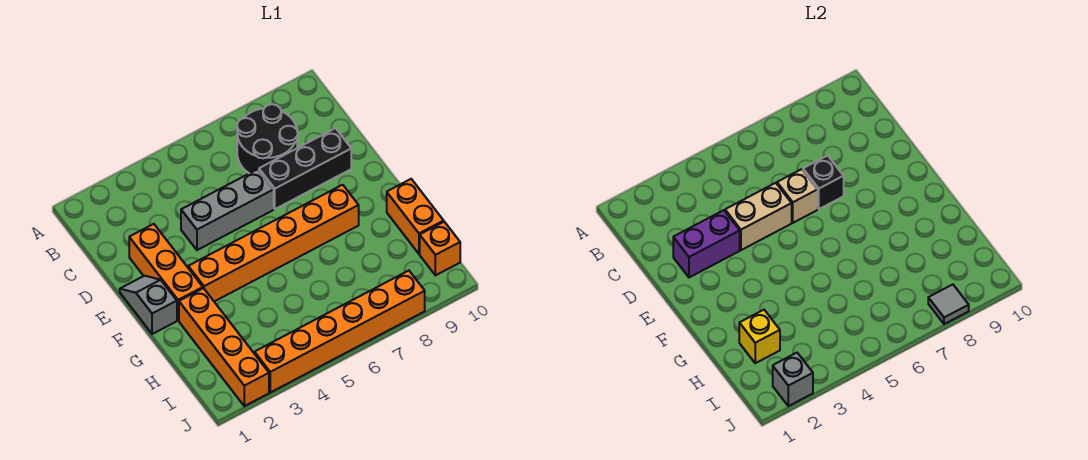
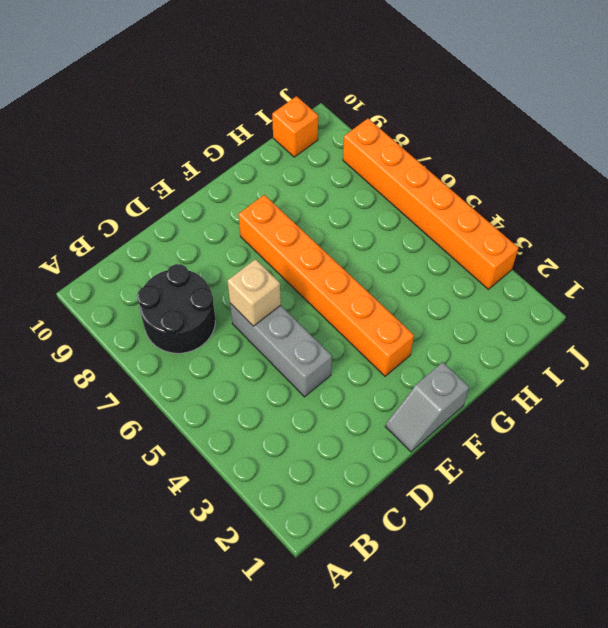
none -> orange brick D2:F2 level 1
none -> black brick D7:D9 level 1
none -> orange brick G2:J2 level 1

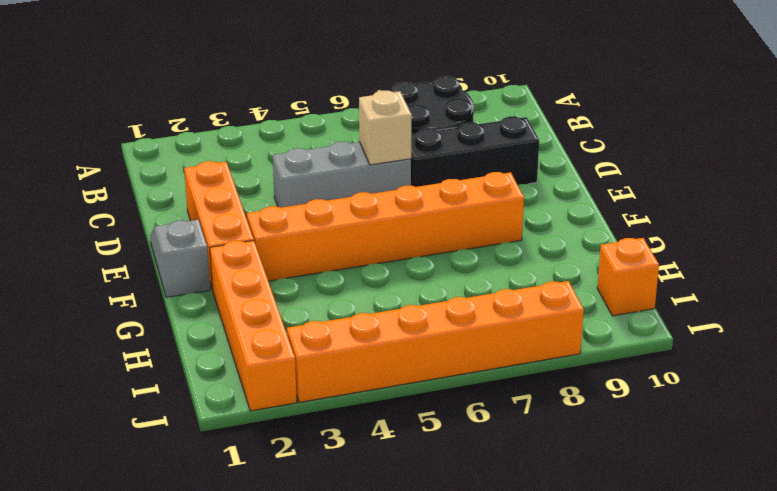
none -> orange brick G10:H10 level 1
none -> purple brick D2:D3 level 2
none -> tan brick D4:D5 level 2

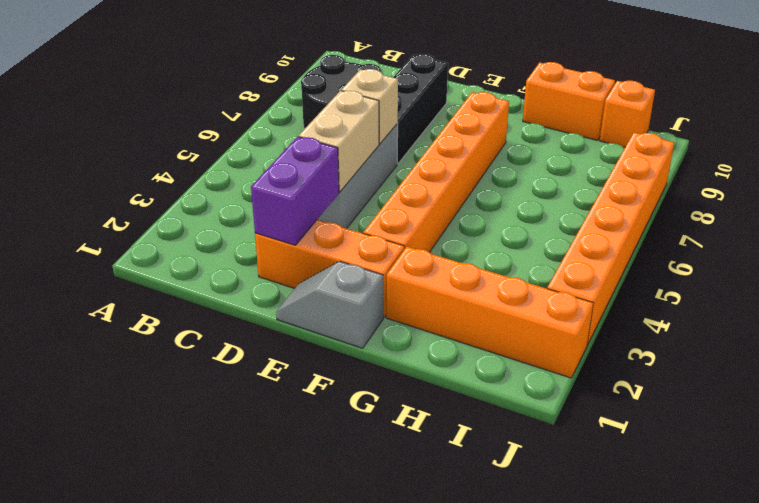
none -> black brick D7 level 2
none -> yellow brick H2 level 2
none -> grey brick J2 level 2

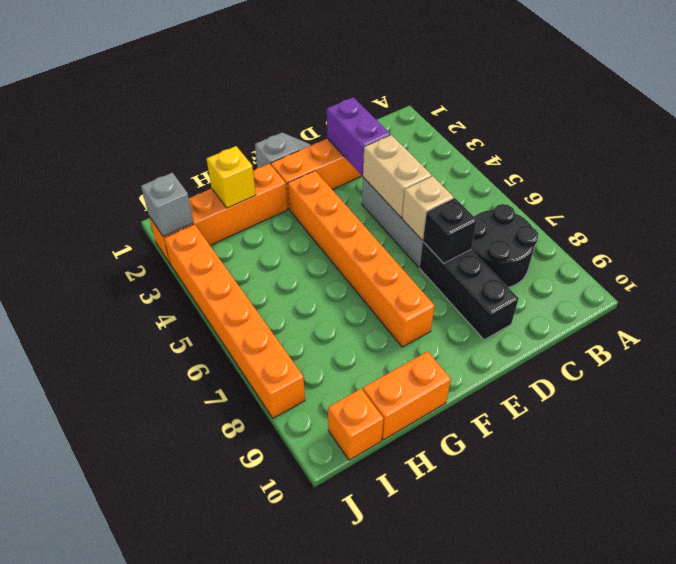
none -> grey tile J8 level 2

